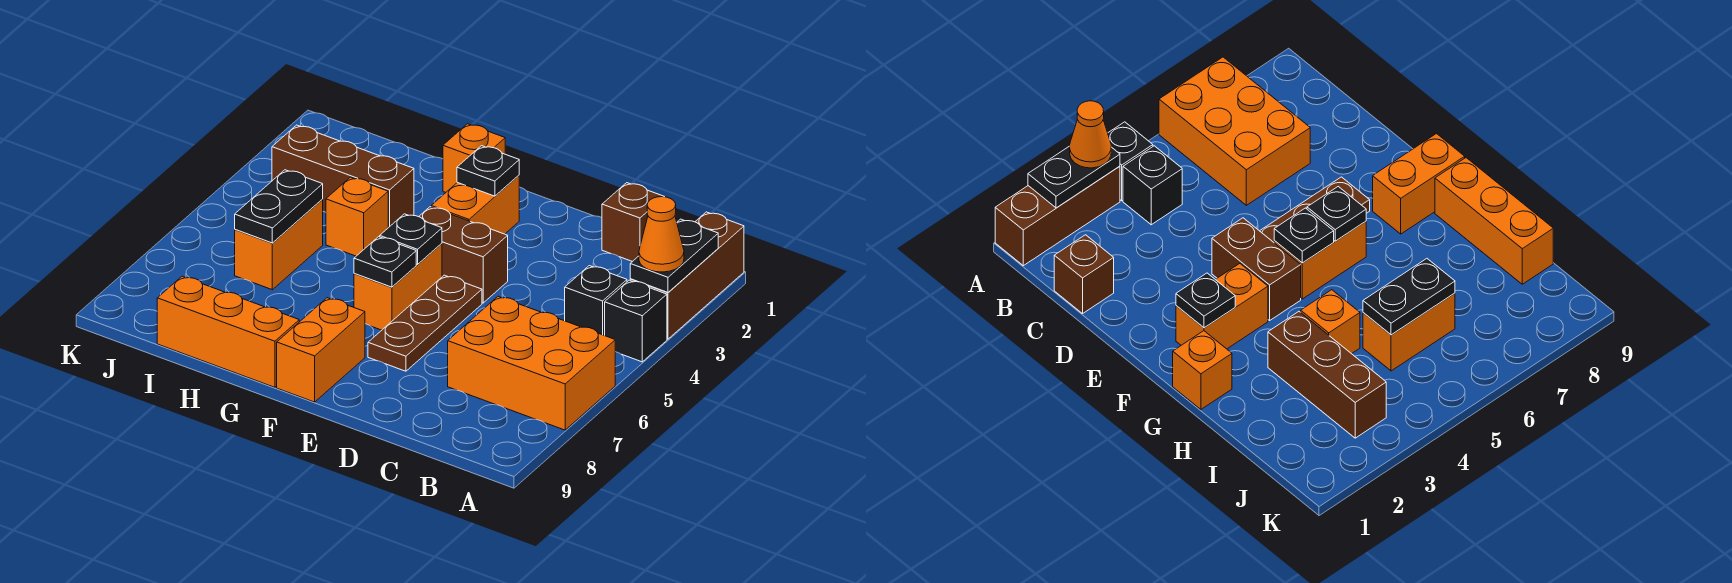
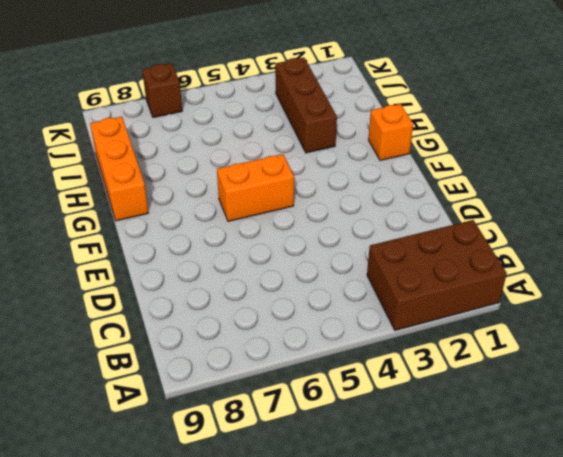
brown brick A1:B3 level 1 -> brown brick A1:A3 level 1
brown brick K7 level 1 -> brown brick C1 level 1
none -> black brick A4 level 1
none -> orange brick A6:C7 level 1
none -> black brick B4 level 1

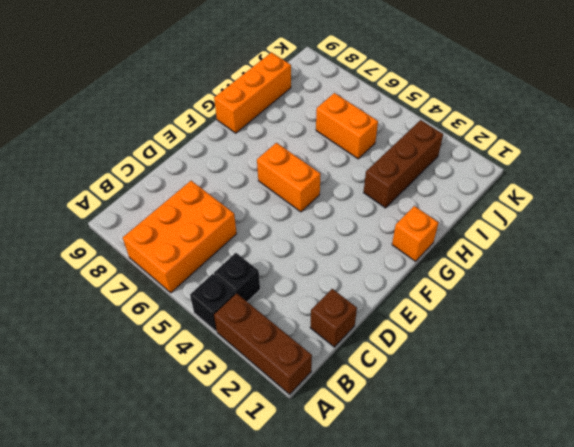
none -> brown brick E4:F4 level 1
none -> brown plate E5:E7 level 1
none -> orange brick F2:F3 level 1

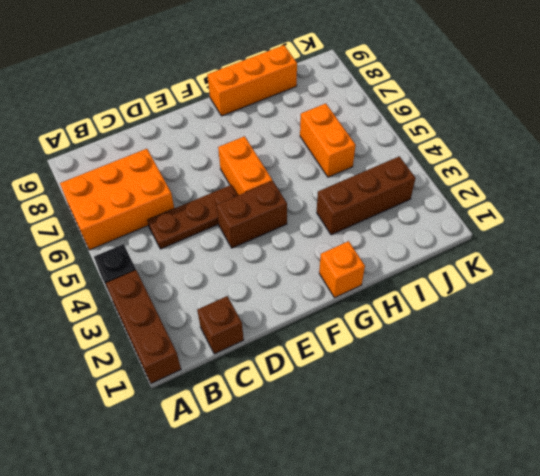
brown plate C5:E5 level 1 -> brown plate E5:E7 level 1
none -> black brick B4 level 1
none -> orange brick F2:F3 level 1
none -> orange brick F8:F9 level 1

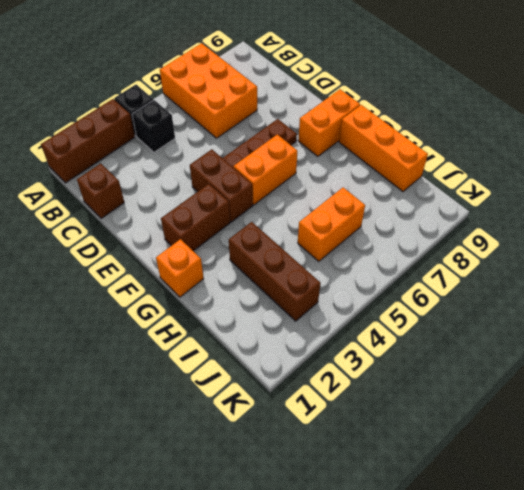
brown brick F2:F3 level 1 -> orange brick F2:F3 level 1
none -> orange brick H4 level 1
none -> black plate A2:A3 level 2
none -> black plate F2 level 2

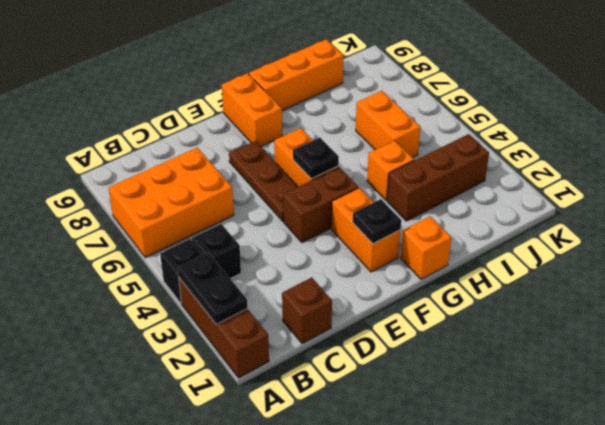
none -> black plate F6 level 2
none -> black plate I5:I6 level 2
none -> orange cone A3 level 3

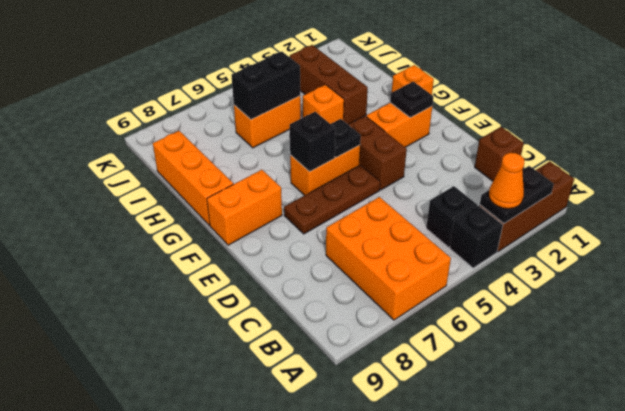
black brick F6 level 2 -> black plate F6 level 2
black brick I5:I6 level 2 -> black plate I5:I6 level 2

